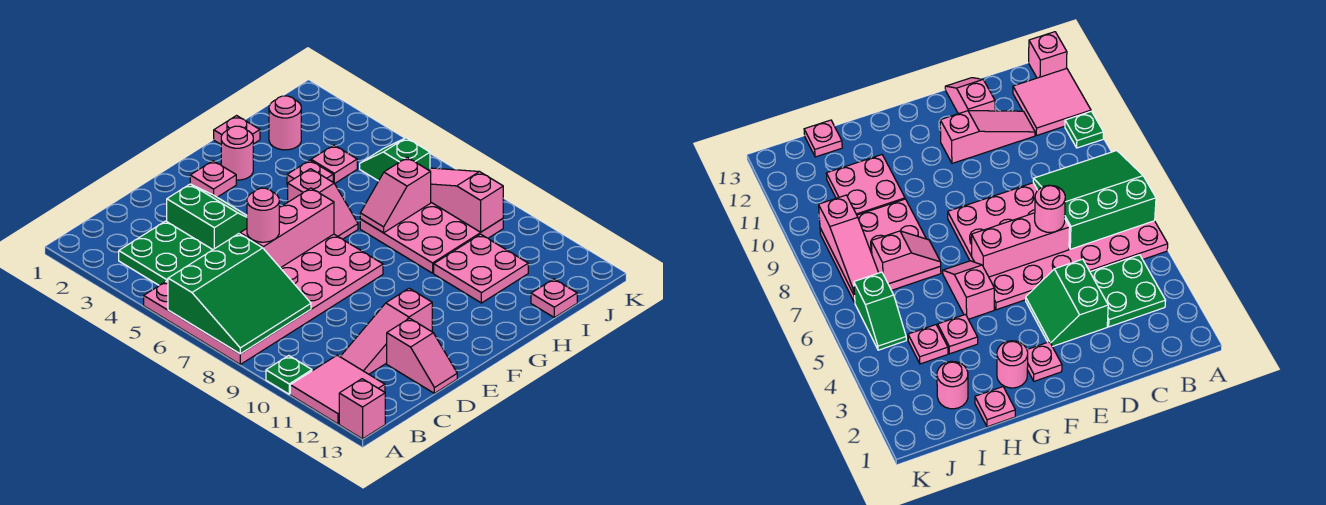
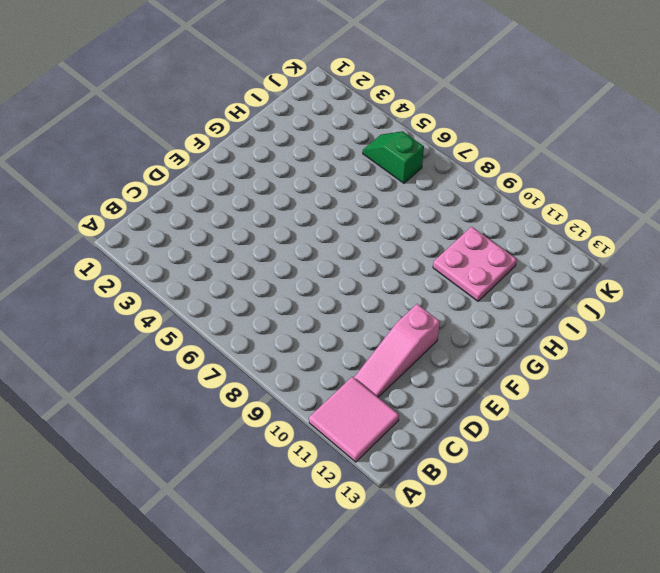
none -> pink plate A5:F8 level 1
none -> green plate A10 level 1
none -> pink brick A13 level 1

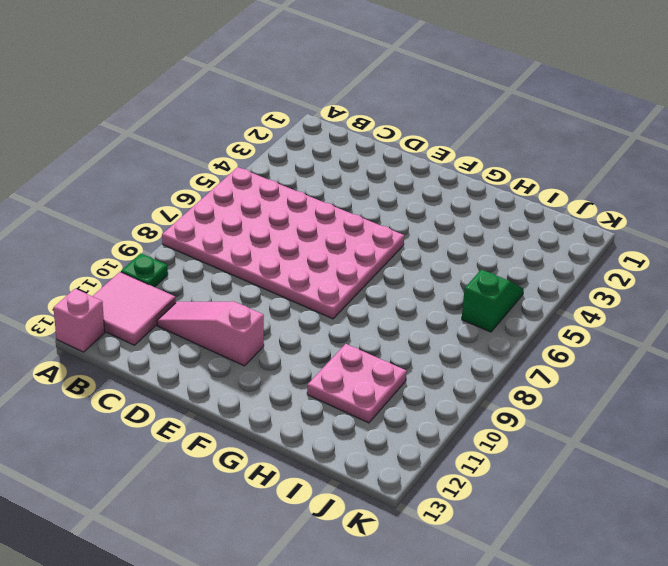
none -> green plate B3:C4 level 1
none -> green slope D3:E4 level 1 top D
none -> pink slope D12:D13 level 1 top 12

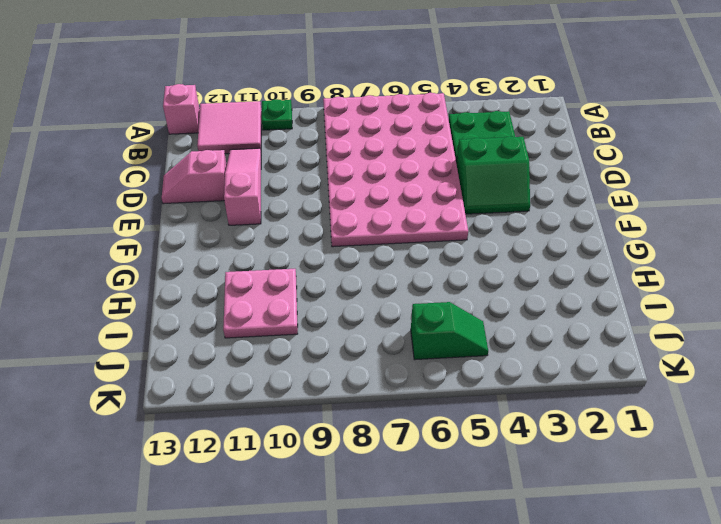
none -> pink plate F2 level 1
none -> pink round brick G2 level 1
none -> pink slope G5:G6 level 1 top 5

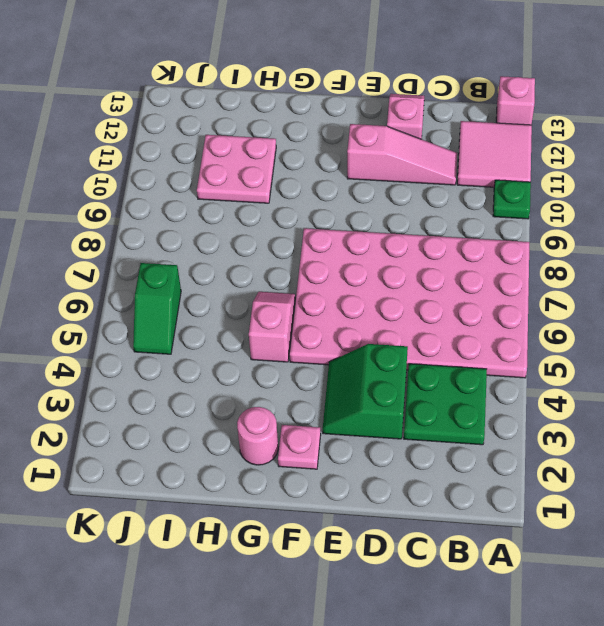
none -> pink plate H1 level 1
none -> pink plate H4 level 1
none -> pink plate H7:J9 level 1

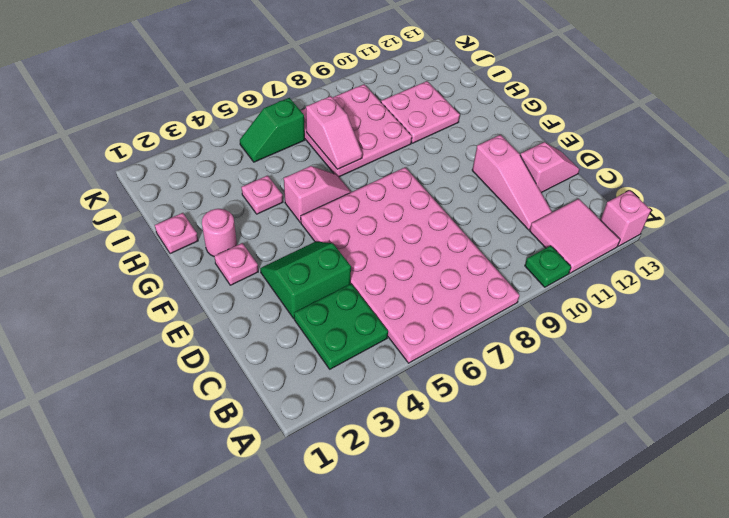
none -> pink round brick I2 level 1
none -> pink plate I4 level 1
none -> pink plate I13 level 1

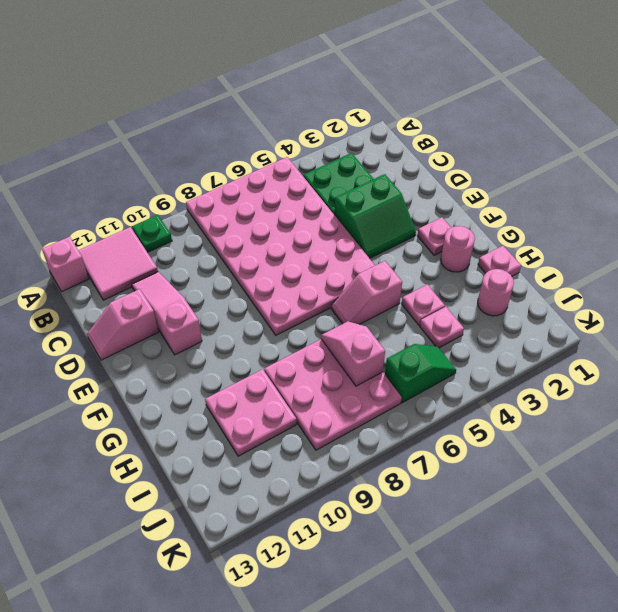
none -> pink plate I13 level 1
none -> green slope A6:C8 level 2 top 6
none -> pink brick D6:F6 level 2

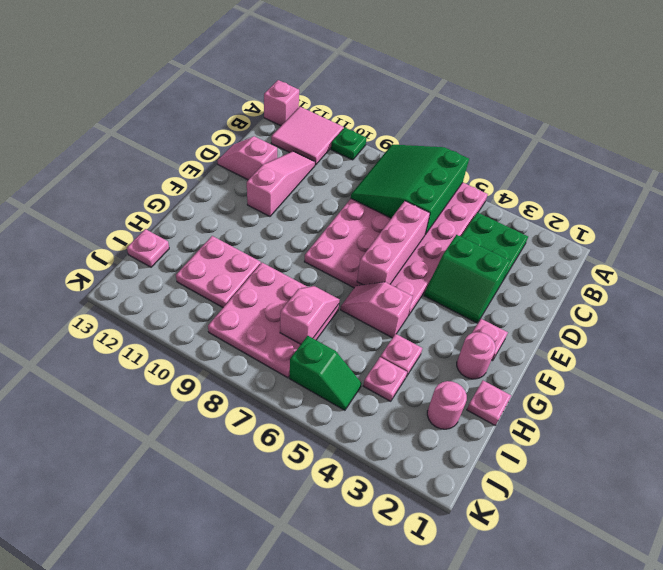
none -> pink slope J7:J9 level 2 top 9
none -> pink round brick D6 level 3

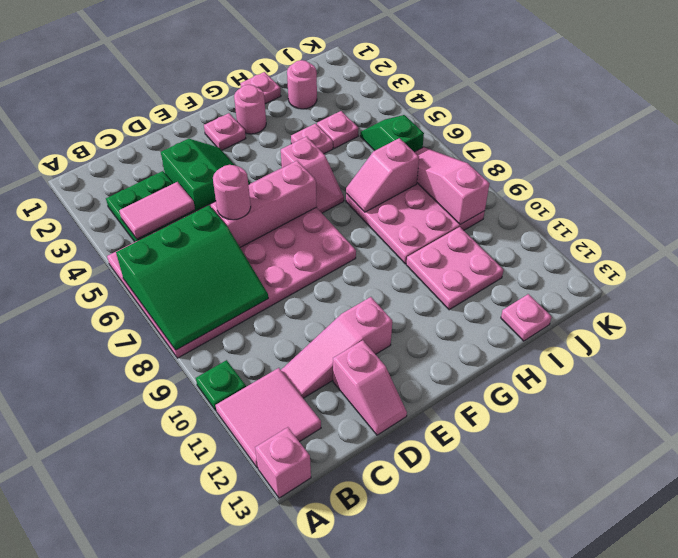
pink tile B4:C4 level 2 -> none

